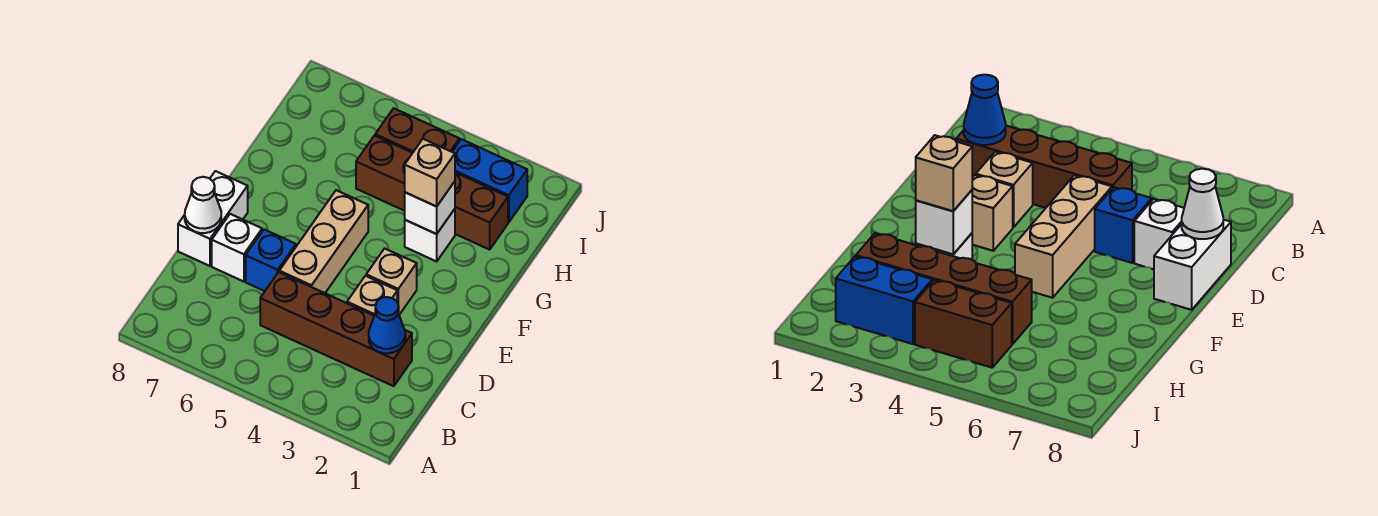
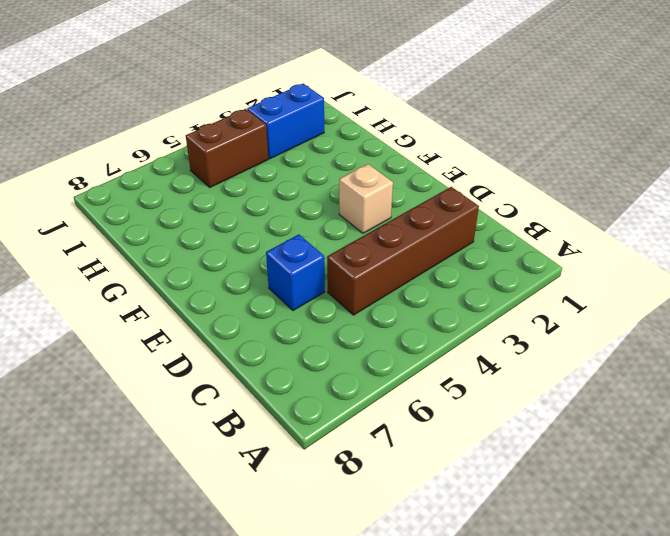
none -> tan brick D3 level 1
none -> tan brick D5:F5 level 1
none -> white brick D7 level 1

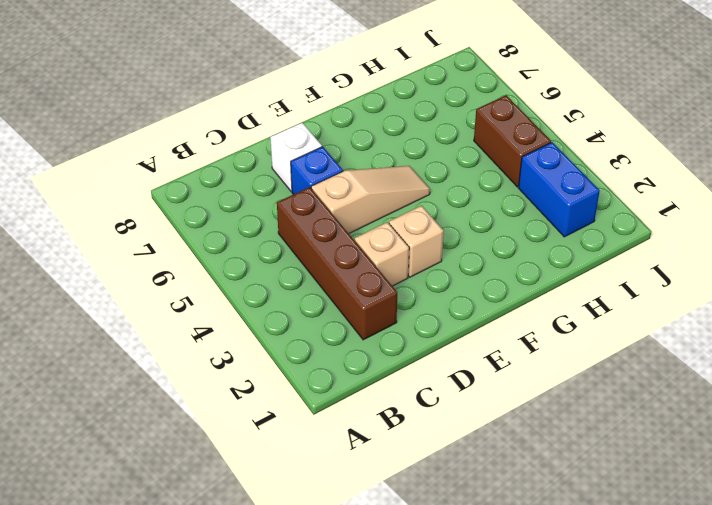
tan slope D5:F5 level 1 top D -> tan brick D5:F5 level 1
none -> white brick D8:E8 level 1
none -> white brick G3 level 1
none -> brown brick H2:H5 level 1

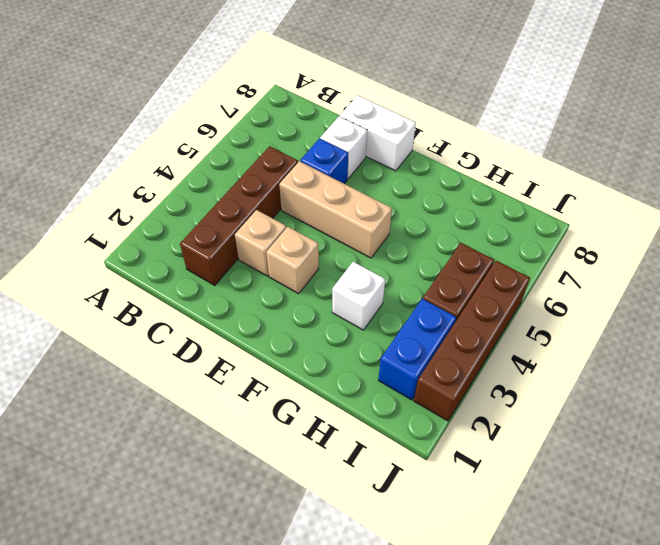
brown brick J2:J5 level 1 -> brown brick H2:H5 level 1
none -> blue cone C2 level 2
none -> white cone D8 level 2
none -> white brick G3 level 2

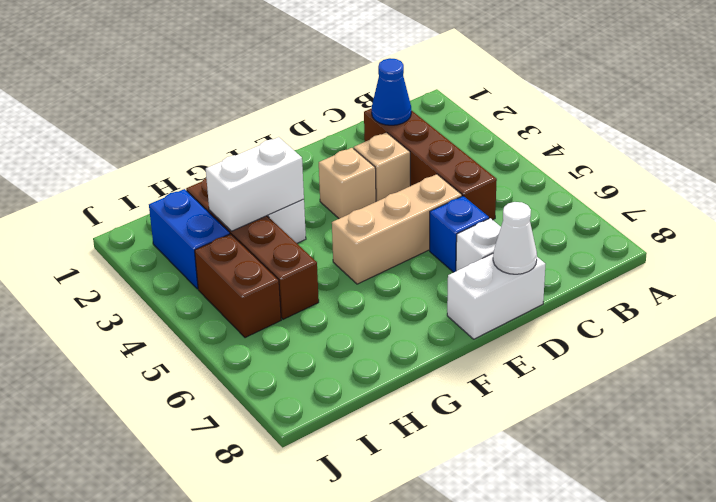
white brick G3:H3 level 2 -> white brick G3 level 2
none -> tan brick G3 level 3

